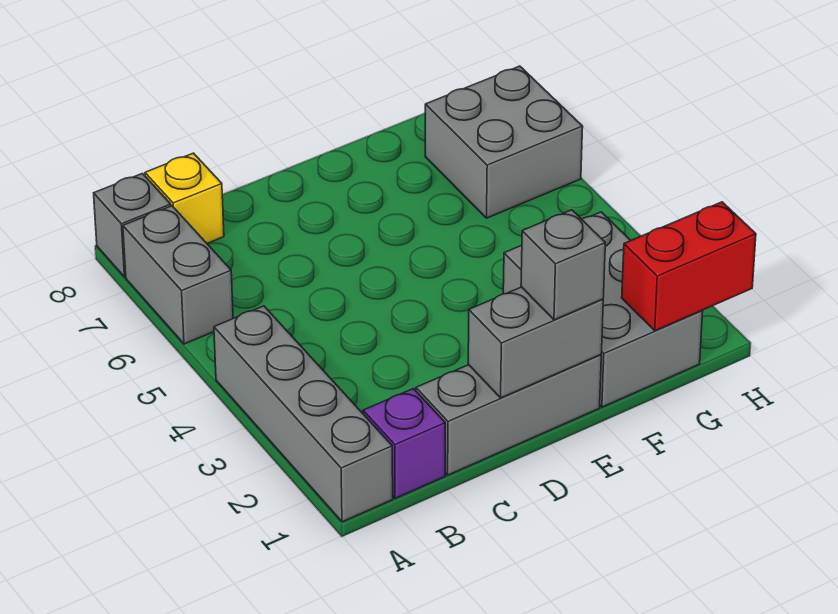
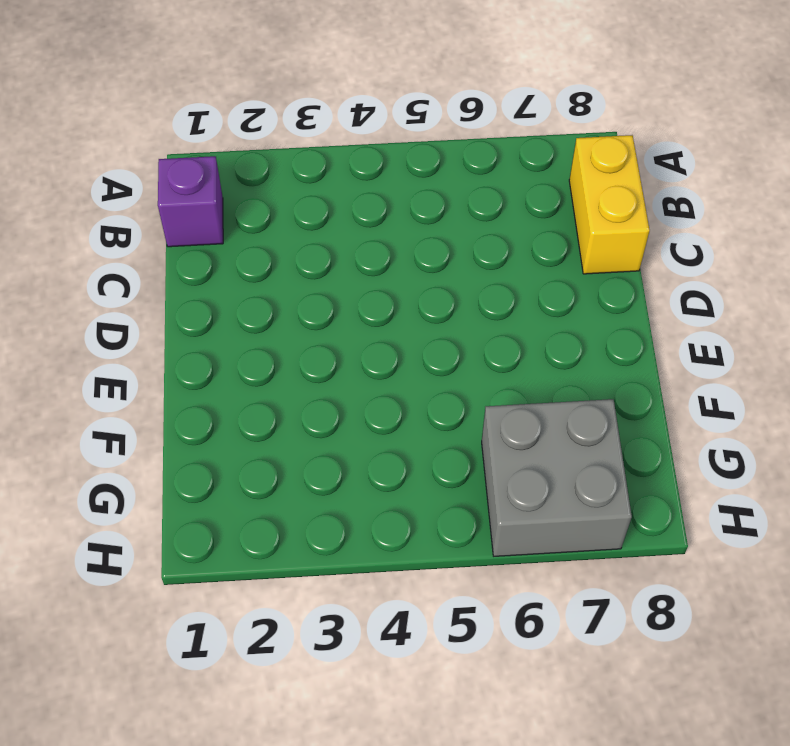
yellow brick B8:C8 level 1 -> yellow brick B8 level 1
none -> grey brick A1:A4 level 1
none -> grey brick A6:A7 level 1

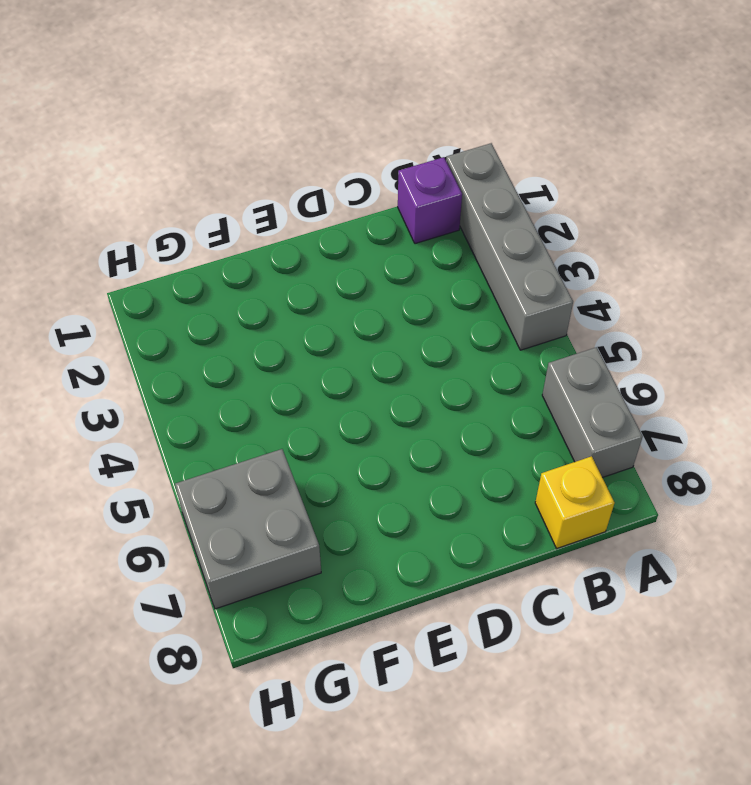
none -> grey brick A8 level 1
none -> grey brick C1:E1 level 1

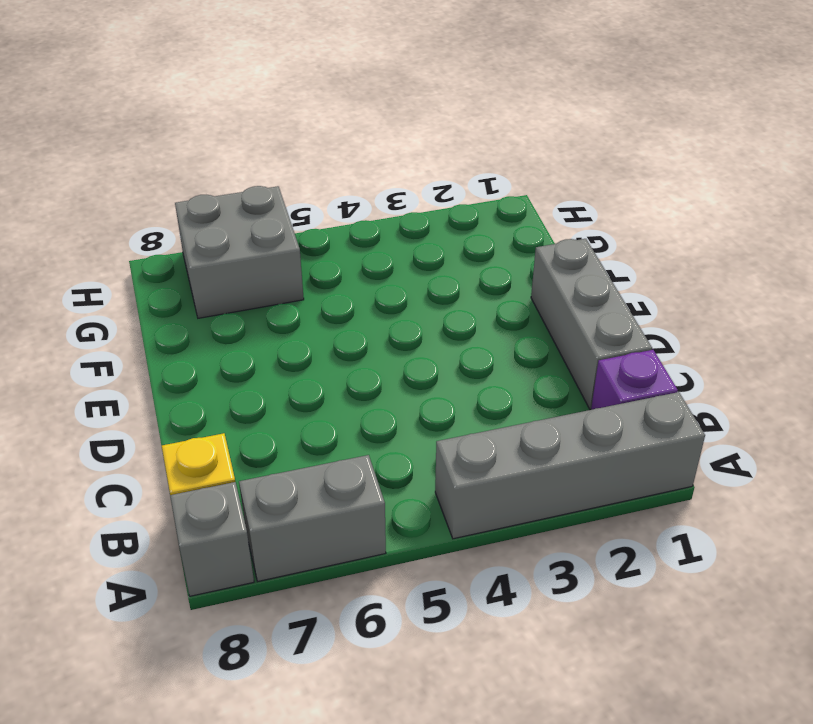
none -> grey brick F1:G3 level 1
none -> grey brick D1:E1 level 2

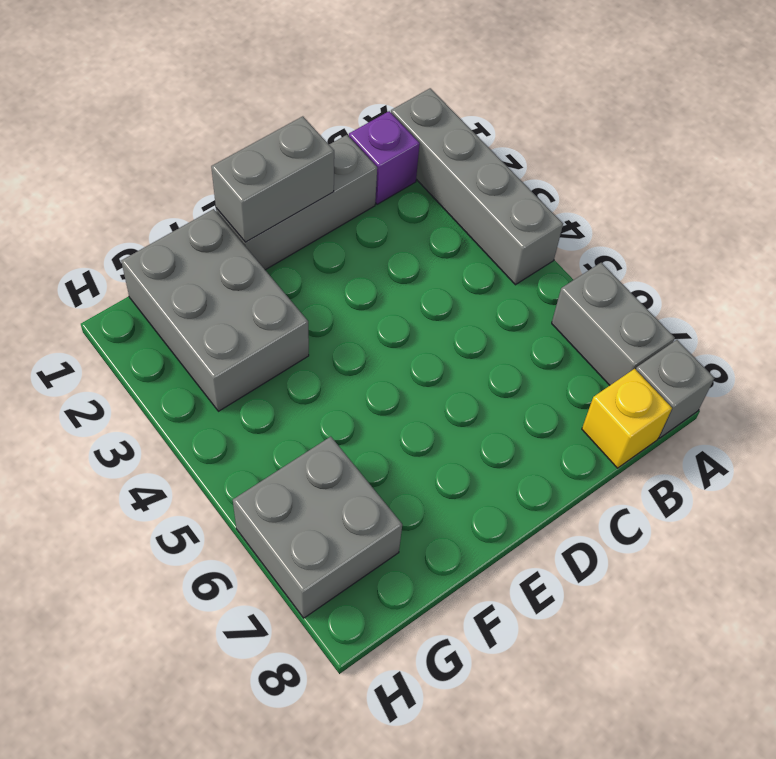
none -> red brick G1:H1 level 2
none -> grey brick E1 level 3

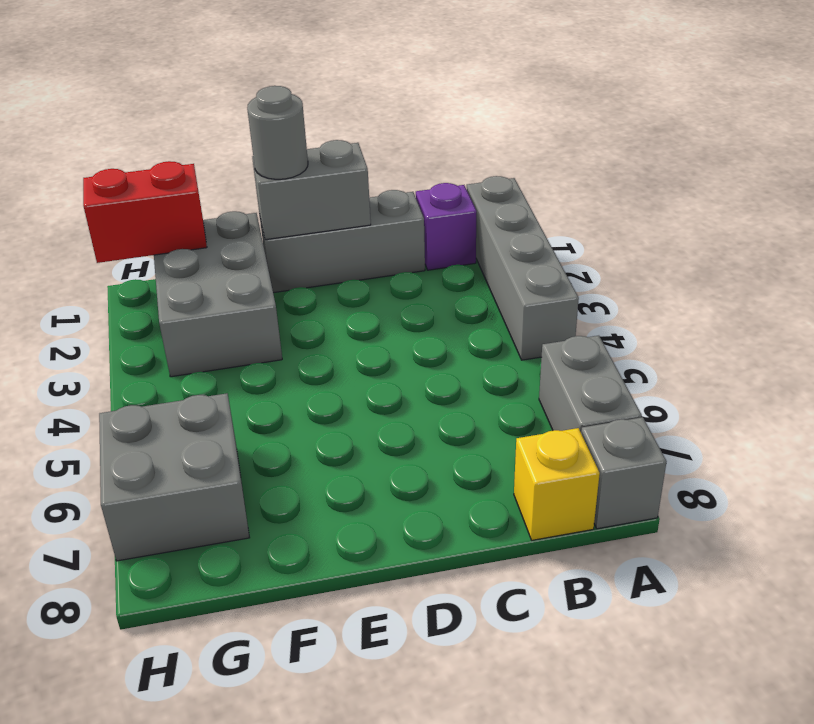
grey round brick E1 level 3 -> grey brick E1 level 3

